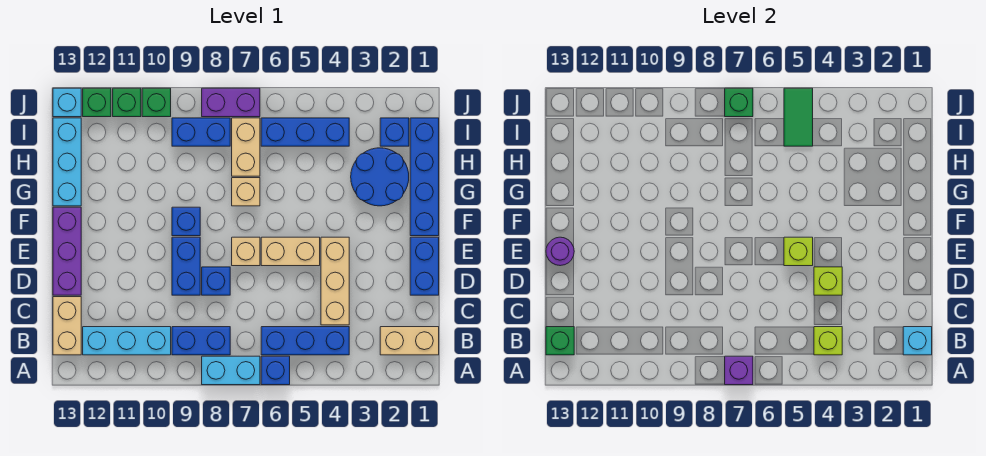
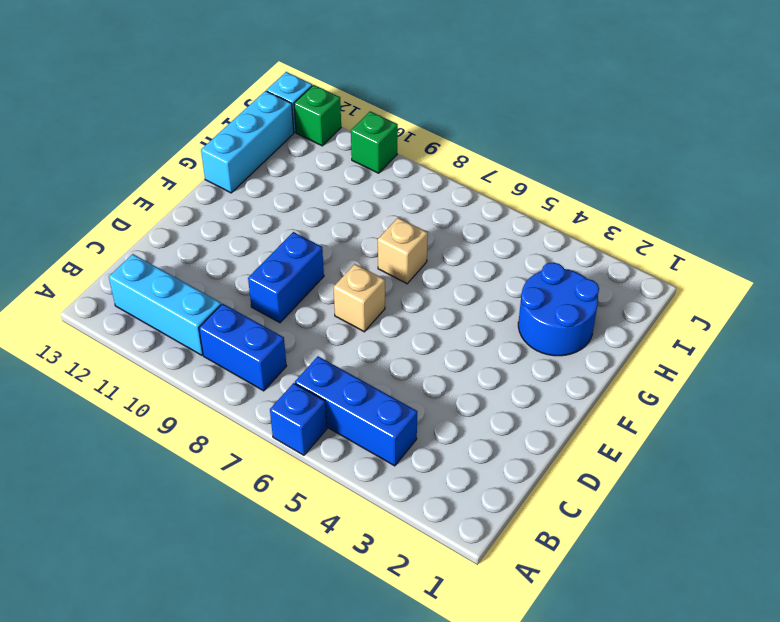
none -> cyan brick A7:A8 level 1
none -> tan brick B1:B2 level 1
none -> tan brick B13:C13 level 1
none -> tan brick C4:E4 level 1

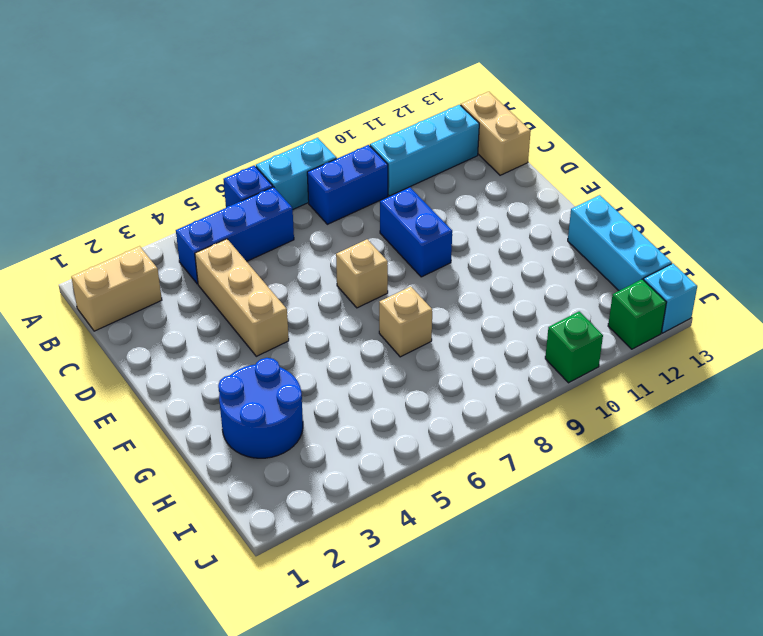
none -> blue brick D1:E1 level 1
none -> blue brick D8 level 1
none -> purple brick D13:F13 level 1
none -> tan brick E5:E6 level 1

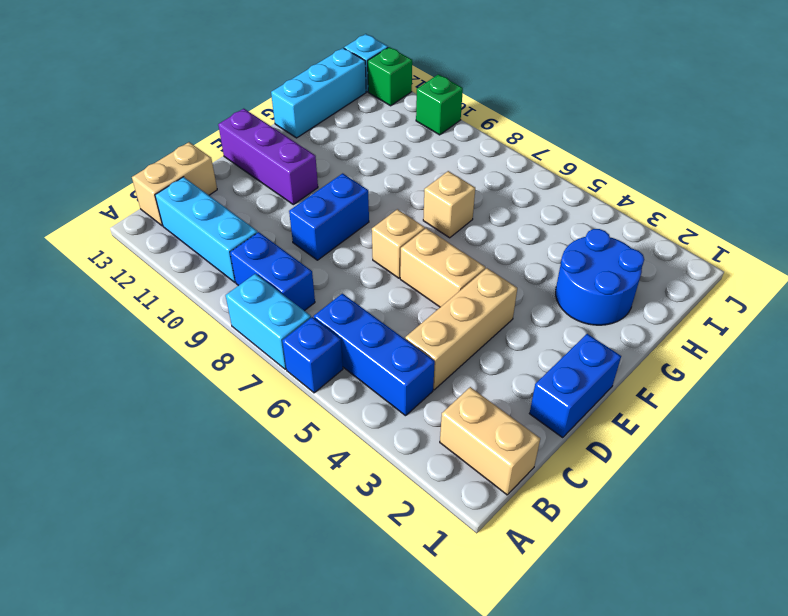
purple brick E11:E13 level 1 -> purple brick D13:F13 level 1
none -> blue brick D8 level 1
none -> blue brick F1:I1 level 1
none -> blue brick F9 level 1
none -> tan brick H7:I7 level 1

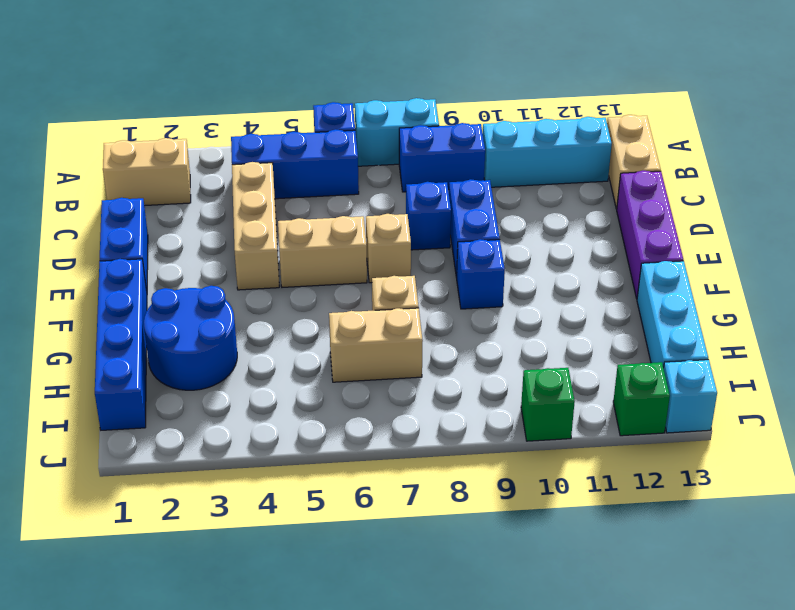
tan brick H6:H7 level 1 -> tan brick H7:I7 level 1
none -> blue brick I2 level 1
none -> blue brick I4:I6 level 1
none -> blue brick I8:I9 level 1
none -> purple brick J7:J8 level 1

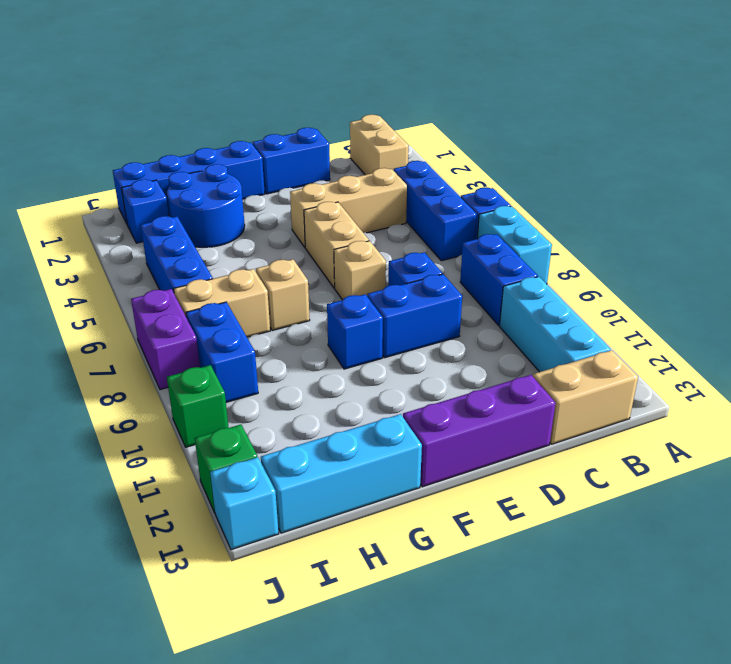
none -> green brick J11 level 1
none -> purple brick A7 level 2
none -> cyan brick B1 level 2
none -> lime brick B4 level 2

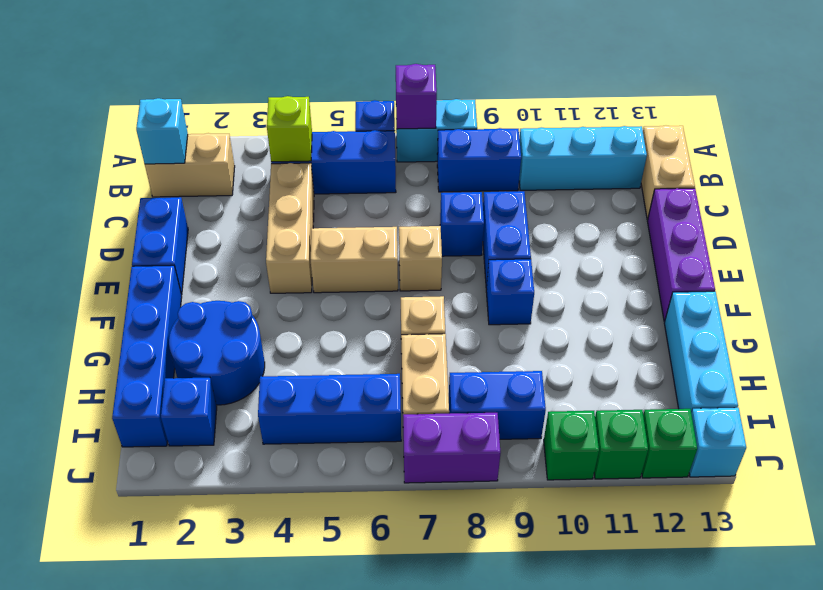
none -> green brick B13 level 2
none -> lime brick D4 level 2
none -> lime brick E5 level 2
none -> purple round brick E13 level 2

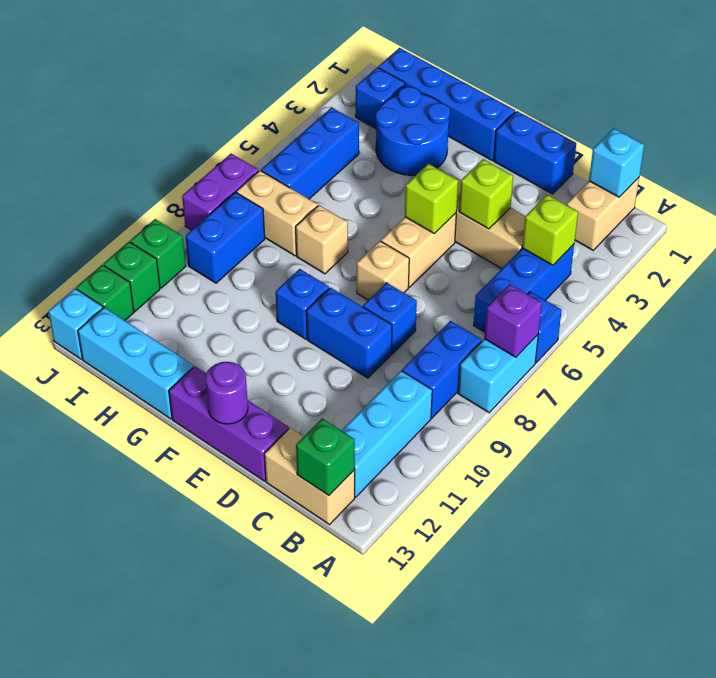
none -> green tile I5:J5 level 2
none -> green brick J7 level 2

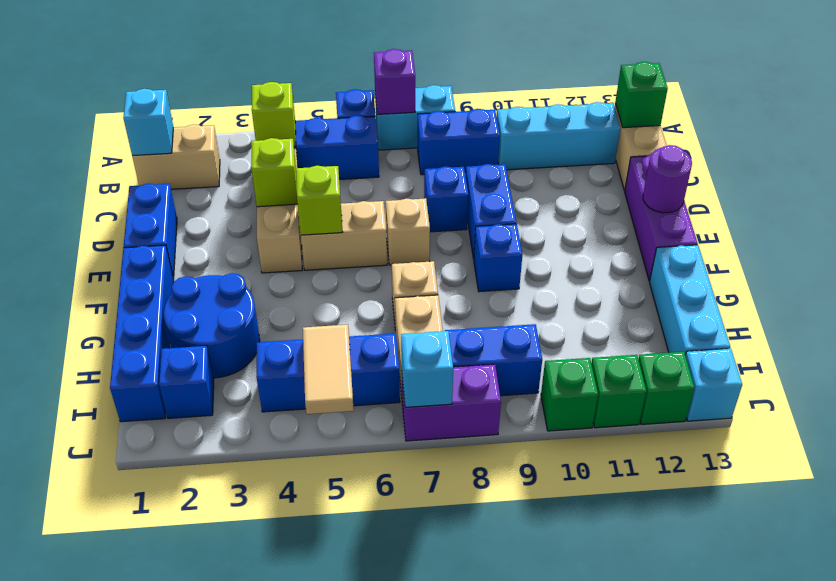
tan tile I5:J5 level 2 -> green tile I5:J5 level 2
cyan brick J7 level 2 -> green brick J7 level 2

